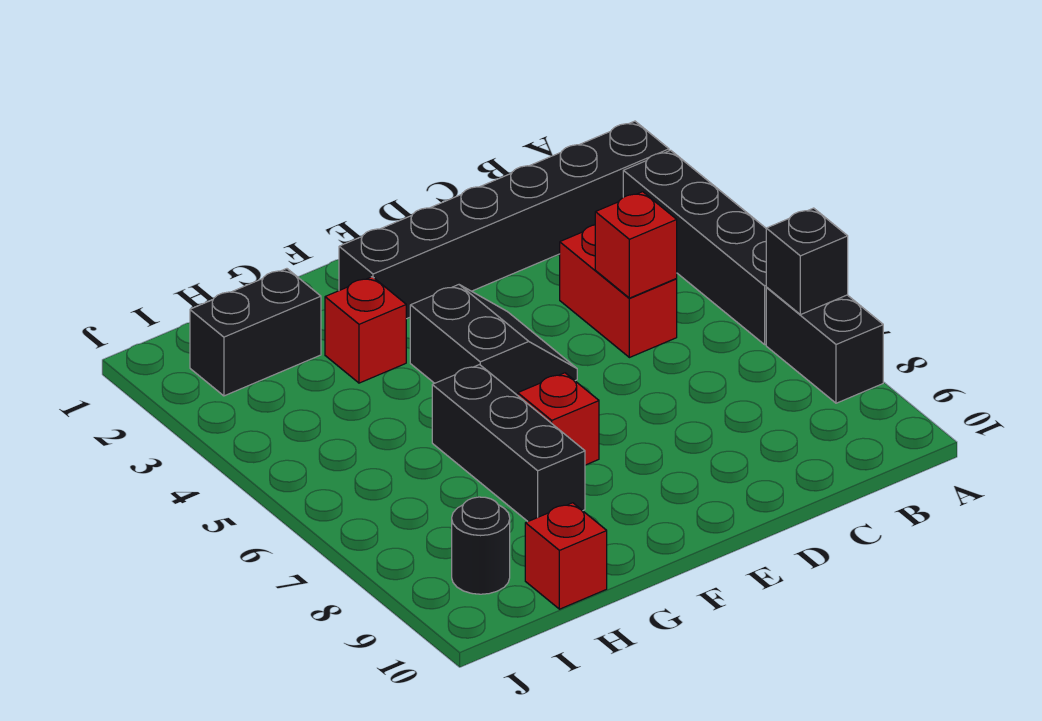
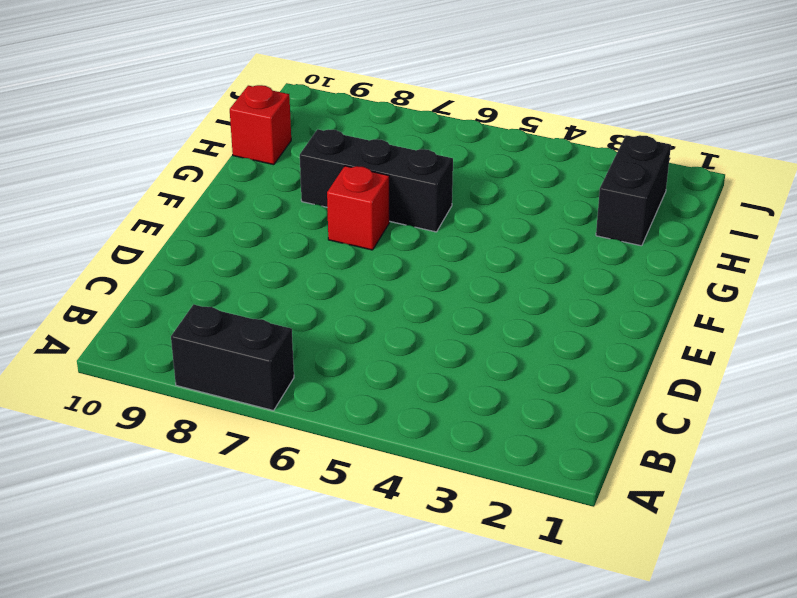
none -> black brick A2:F2 level 1
none -> black brick A3:A6 level 1
none -> red brick C4:C5 level 1

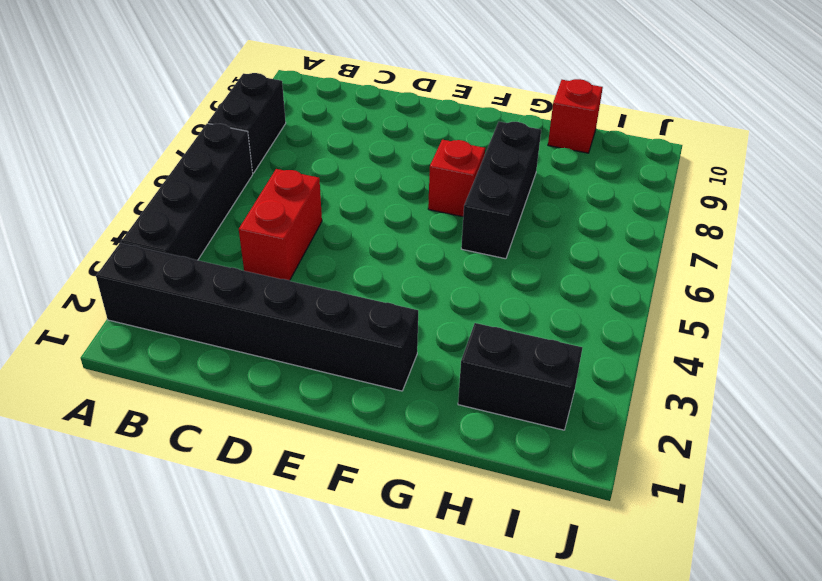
none -> black slope E4:F5 level 1 top F
none -> red brick G3 level 1
none -> black round brick I9 level 1

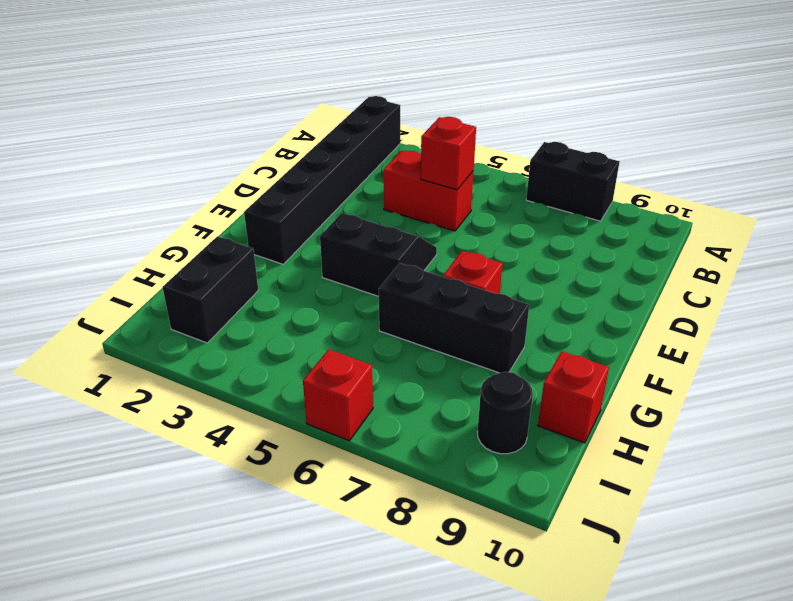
red brick J6 level 1 -> red brick G3 level 1
none -> black brick A3:A6 level 1
none -> black brick A7 level 2

